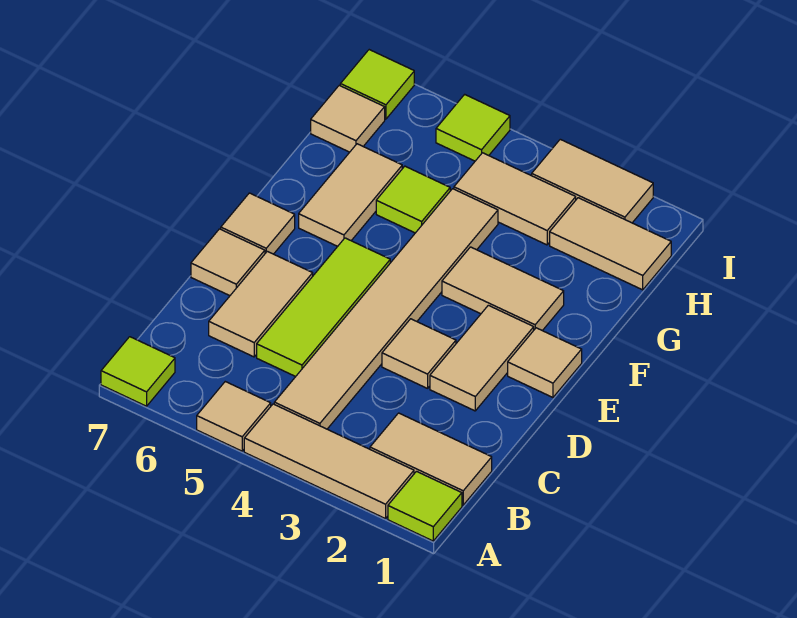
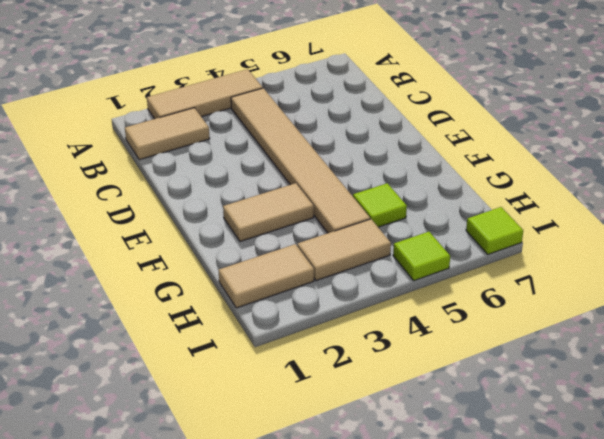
none -> lime tile A1 level 1
none -> tan tile A5 level 1
none -> lime tile A7 level 1

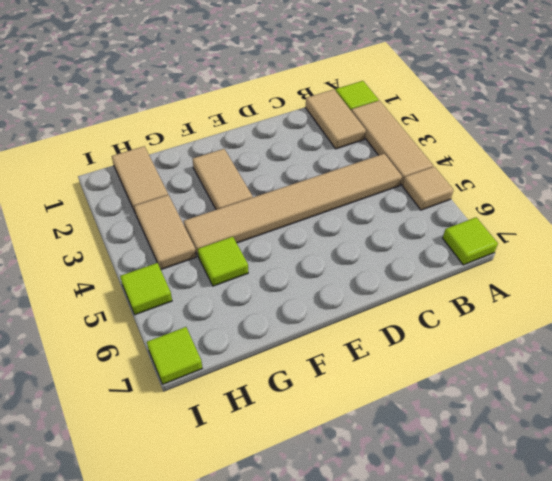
none -> lime tile C5:E5 level 1
none -> tan tile C6:D6 level 1
none -> tan tile D2:E2 level 1

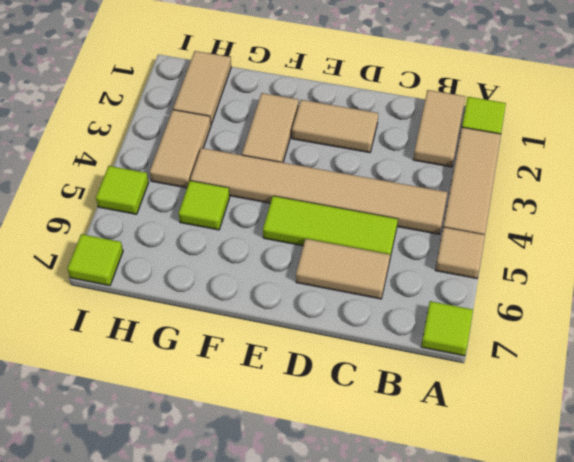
none -> tan tile D3 level 1
none -> tan tile D7 level 1
none -> tan tile E1 level 1

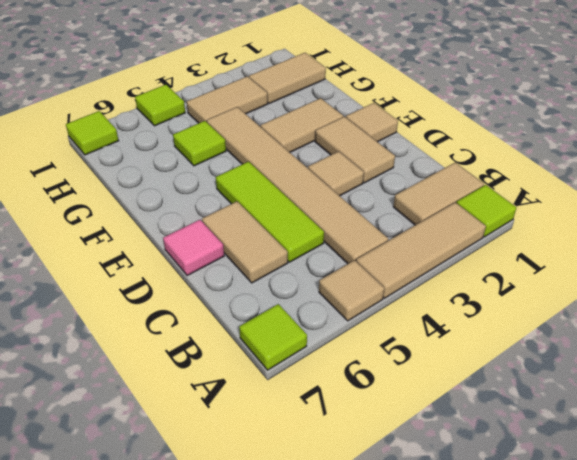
pink tile D7 level 1 -> tan tile D7 level 1
none -> tan tile E7 level 1
none -> tan tile F6:G6 level 1
none -> tan tile H7 level 1

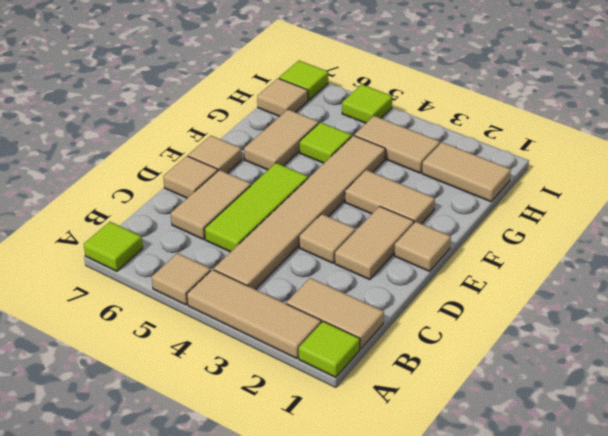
none -> tan tile I2:I3 level 1

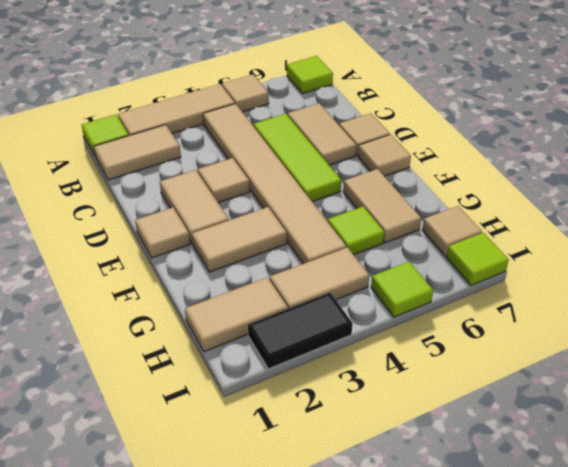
black tile I2:I3 level 1 -> tan tile I2:I3 level 1

